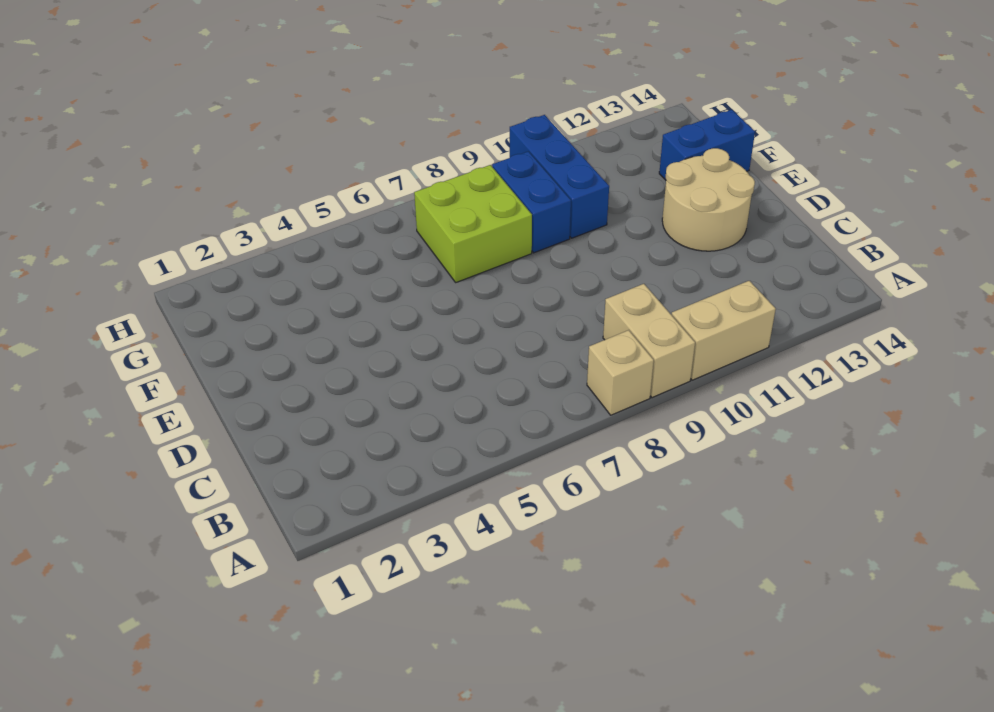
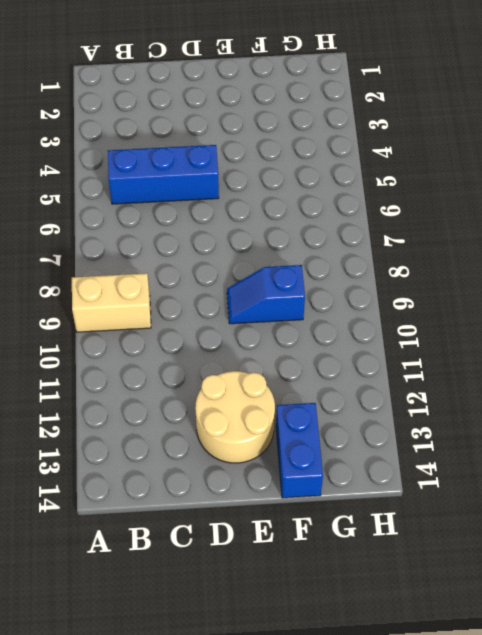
blue brick B5:D5 level 1 -> blue brick F10:H10 level 1
blue slope E9:F9 level 1 top F -> blue brick F9:G9 level 1
none -> tan brick A8 level 1
none -> tan brick A10:A11 level 1

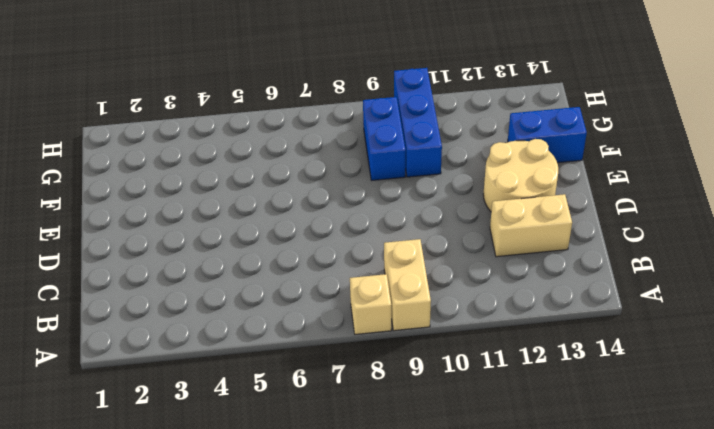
tan brick C12:C13 level 1 -> tan brick A10:A11 level 1
none -> lime brick F7:G8 level 1

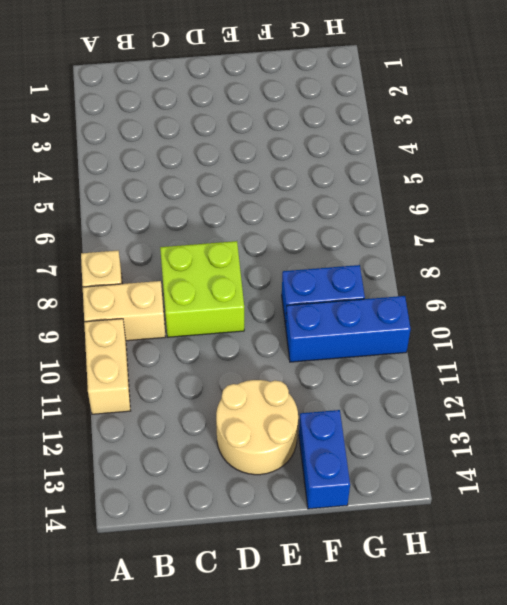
lime brick C8:D9 level 1 -> lime brick F7:G8 level 1

